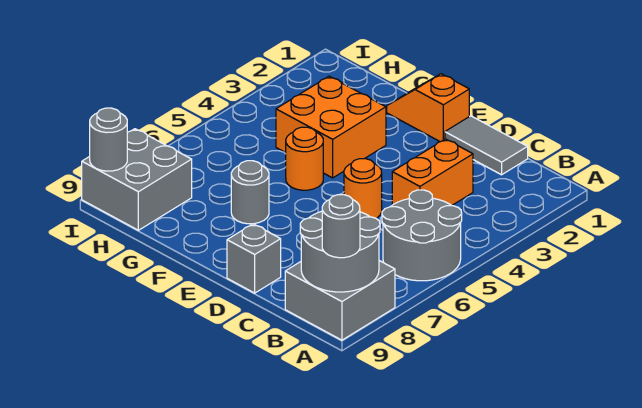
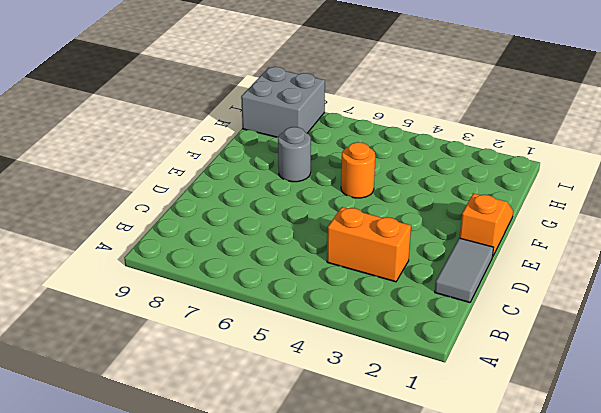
none -> grey round brick A5:B6 level 1
none -> grey brick A8:B9 level 1
none -> orange round brick D5 level 1

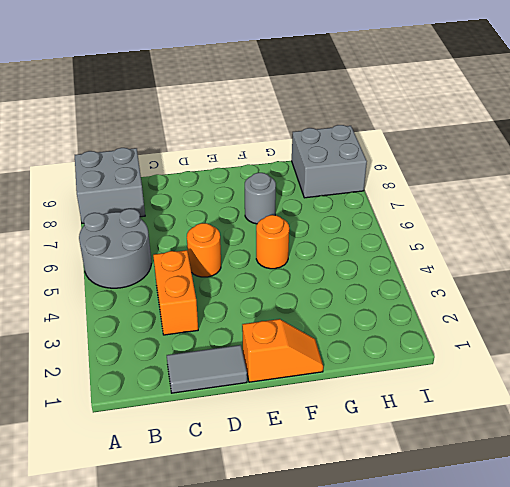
none -> grey brick D9 level 1
none -> orange brick F3:G4 level 1
none -> grey round brick A8:B9 level 2

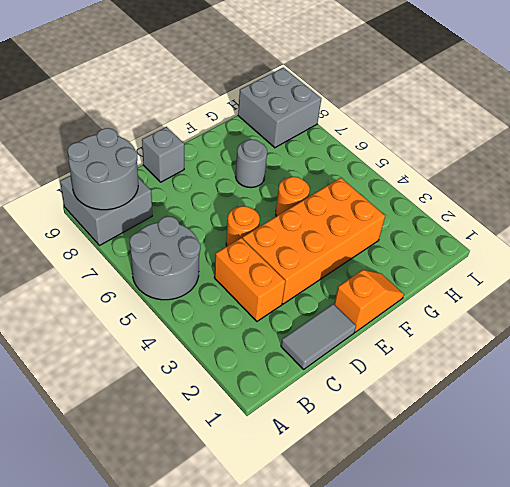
orange brick D3:G4 level 1 -> orange brick F3:G4 level 1
none -> grey round brick I9 level 2
none -> grey round brick A9 level 3

